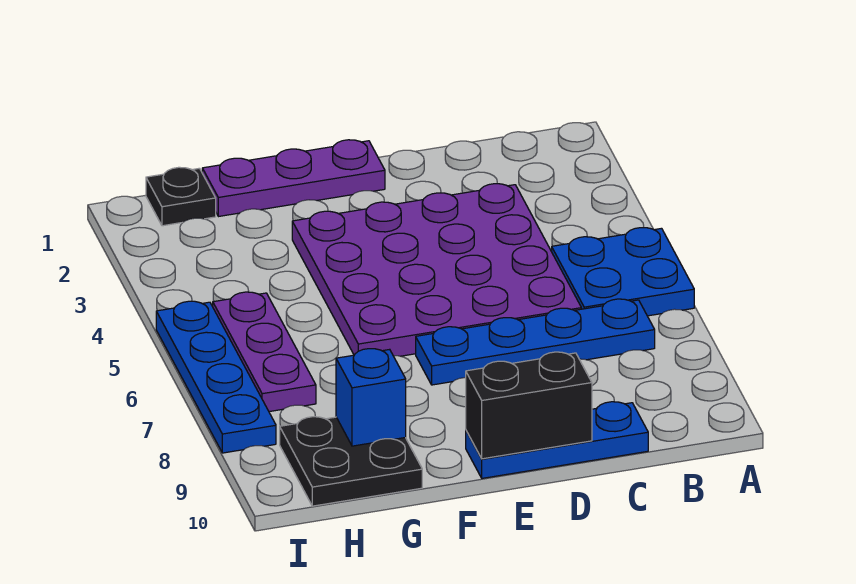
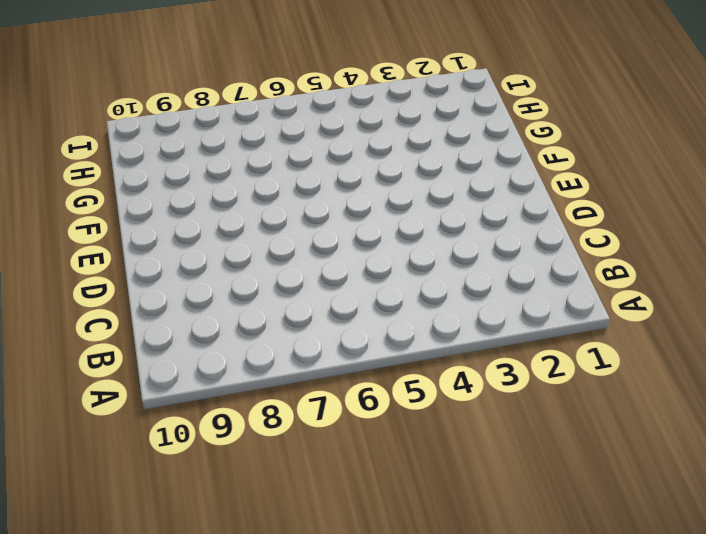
none -> blue plate A5:B6 level 1
none -> blue plate B7:E7 level 1

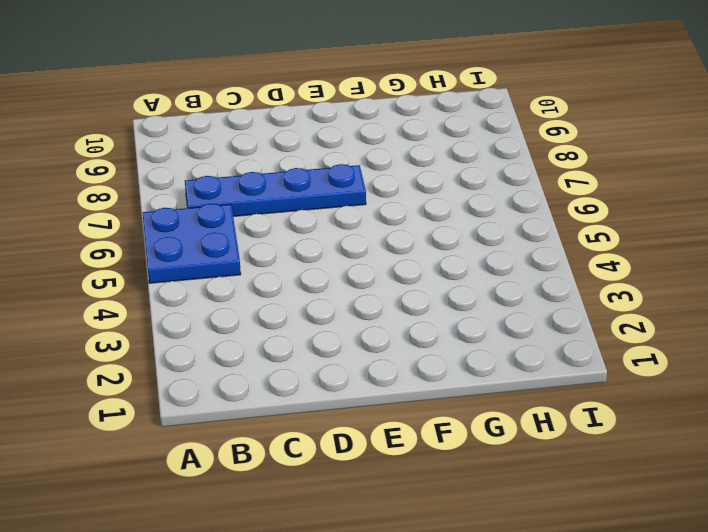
none -> purple plate C3:F6 level 1
none -> blue plate C10:E10 level 1

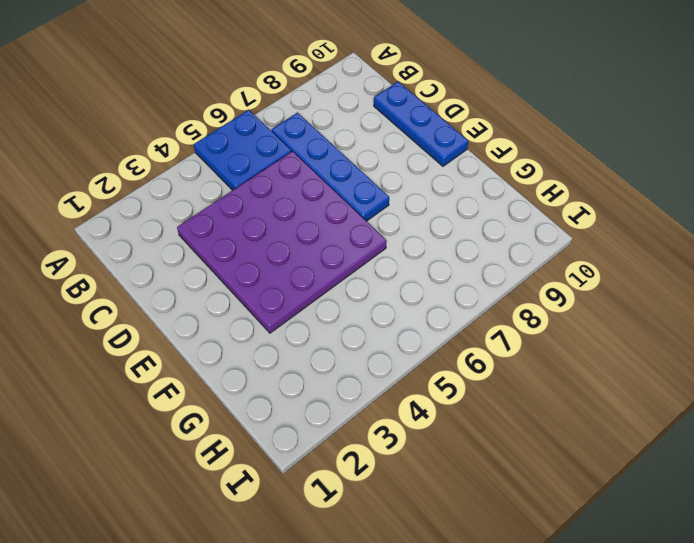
none -> purple plate E1:G1 level 1
none -> black plate G9:H10 level 1

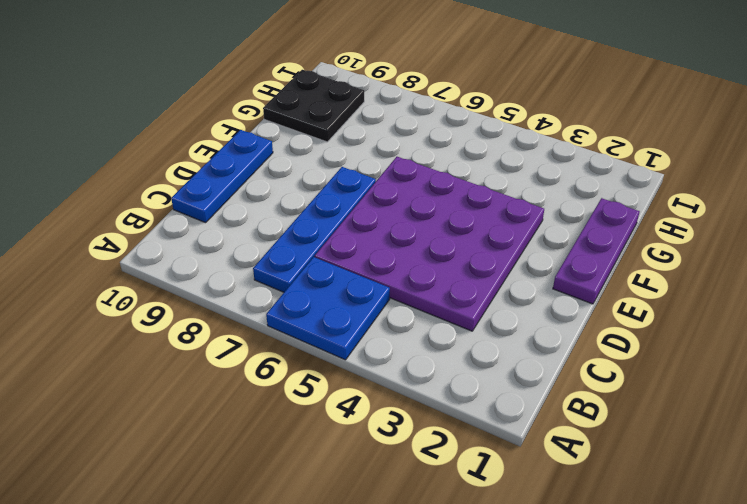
none -> black plate H1 level 1
none -> purple plate H5:H7 level 1

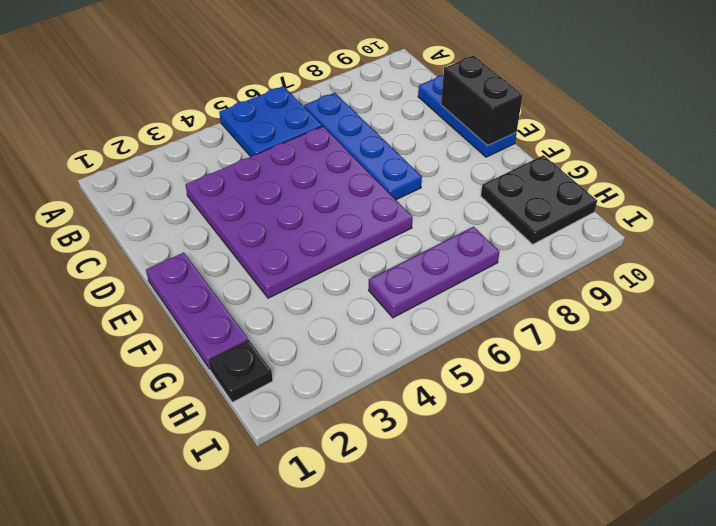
none -> blue plate I5:I8 level 1
none -> blue brick G9 level 2

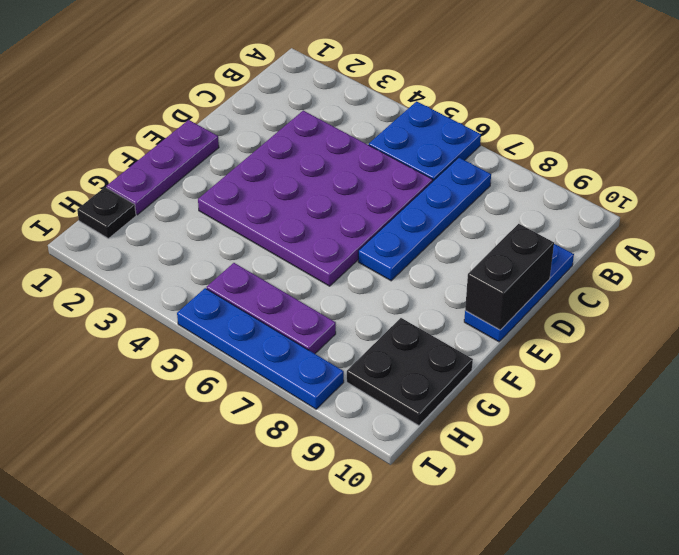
none -> blue brick G9 level 2

